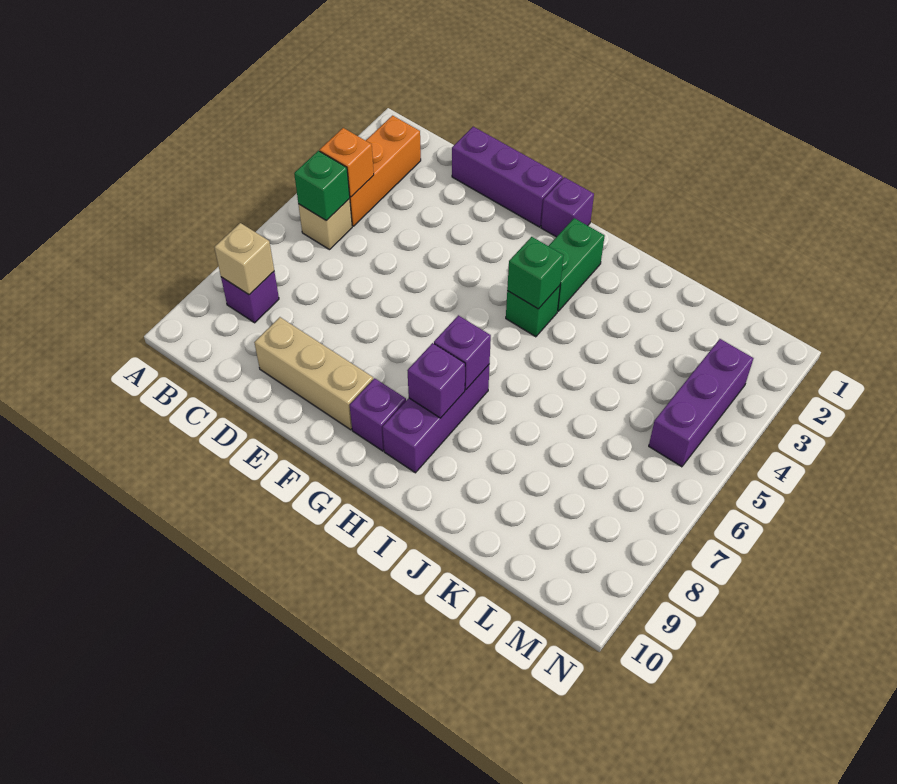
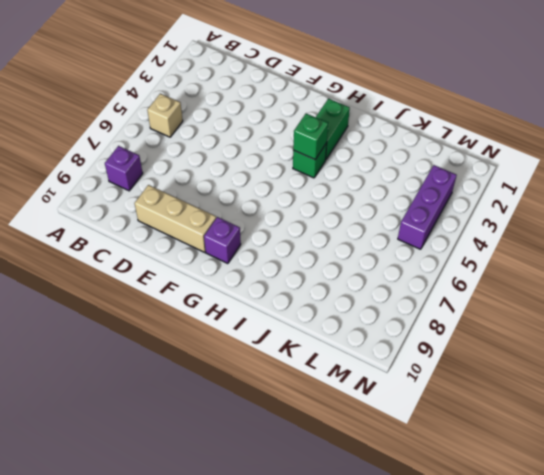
none -> orange brick B2:B4 level 1
none -> purple brick D1:F1 level 1
none -> purple brick G1 level 1

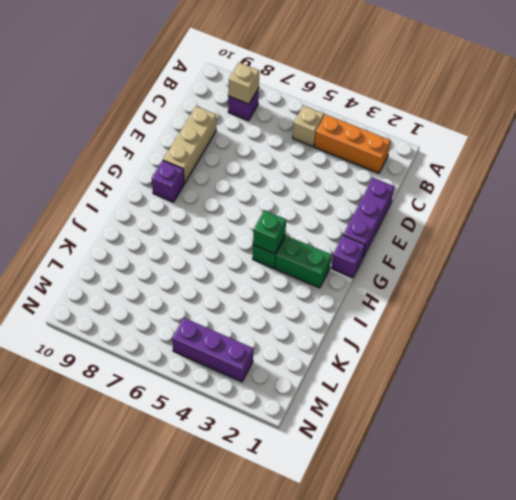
none -> purple brick H7:H9 level 1
none -> orange brick B4 level 2
none -> green brick B5 level 2

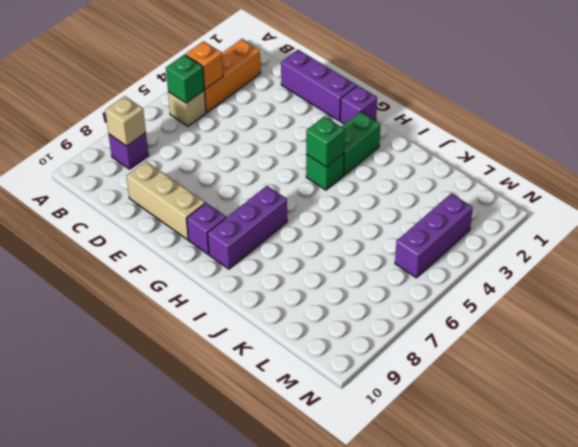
none -> purple brick H7 level 2
none -> purple brick H8 level 2

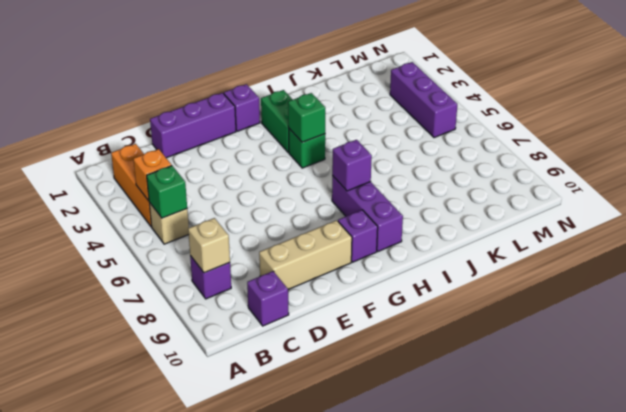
purple brick C10 level 1 -> purple brick H8 level 2

